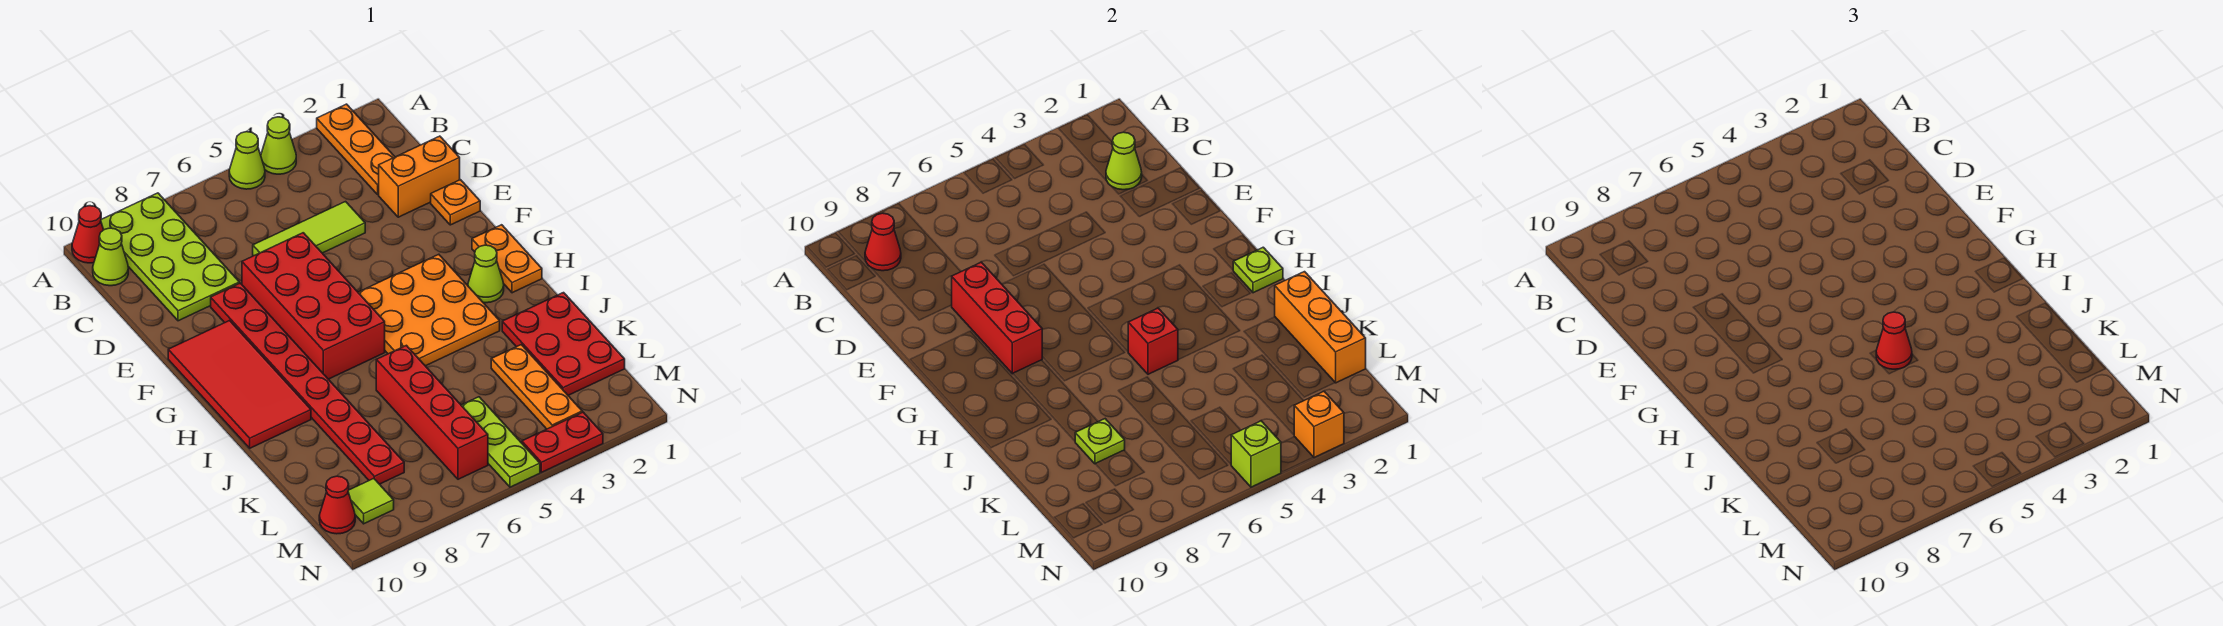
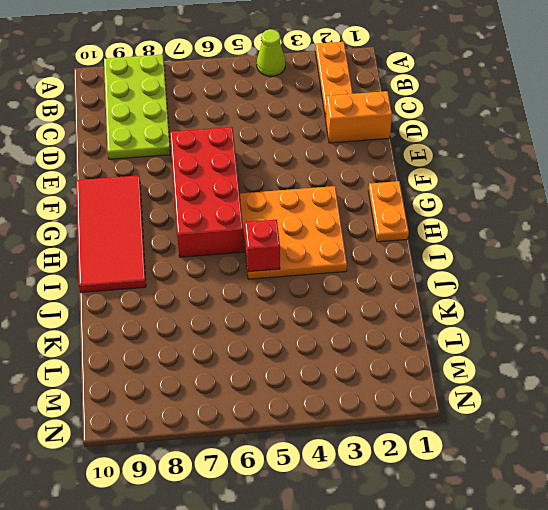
none -> lime cone A5 level 1
none -> red cone A10 level 1
none -> lime cone B10 level 1
none -> lime tile D4:D6 level 1

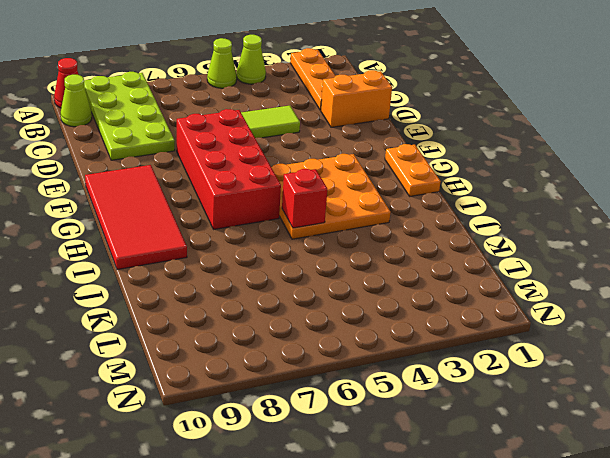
none -> orange plate E1 level 1
none -> red plate E8:L8 level 1
none -> lime cone H2 level 1
none -> red plate J1:L2 level 1

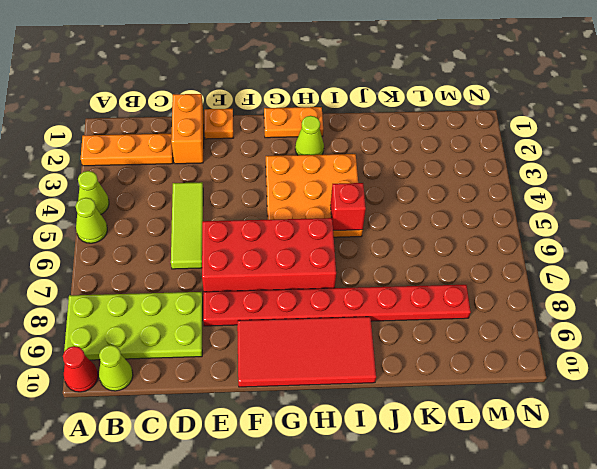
none -> red plate J1:L2 level 1
none -> red brick J6:M6 level 1
none -> orange plate K3:M3 level 1
none -> lime plate L5:N5 level 1

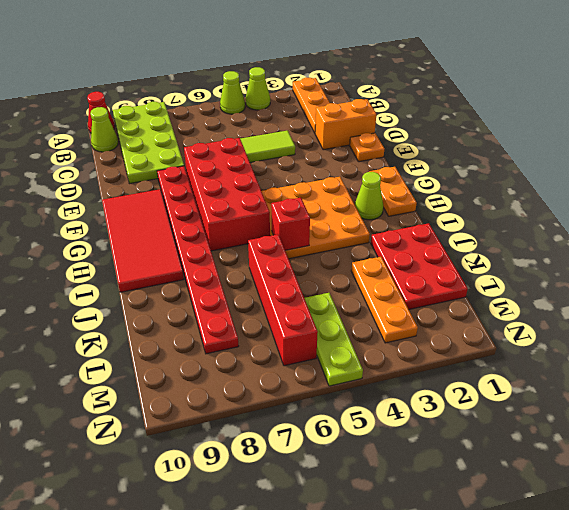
none -> lime tile M9 level 1
none -> red cone M10 level 1
none -> red plate N3:N4 level 1
none -> red cone B9 level 2

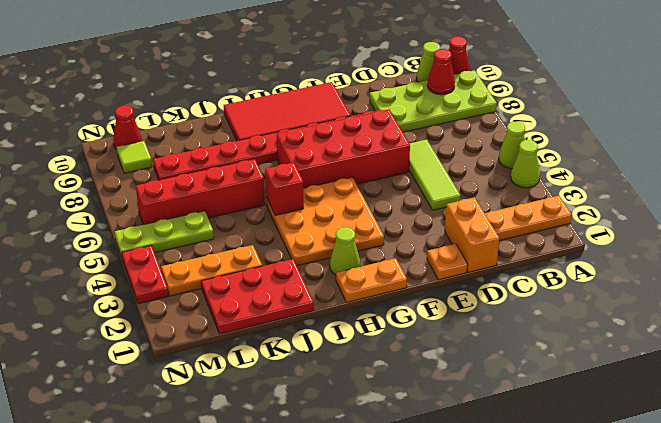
none -> lime cone C2 level 2
none -> red brick E8:G8 level 2
none -> lime plate H1 level 2
none -> orange brick J1:L1 level 2

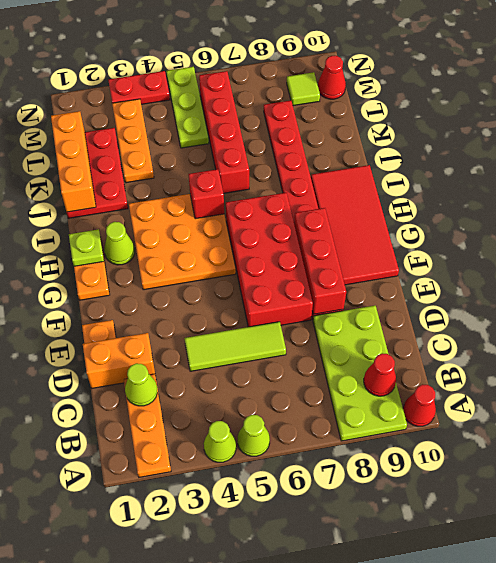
none -> lime cone B10 level 1
none -> lime plate K8 level 2
none -> orange brick N3 level 2
none -> lime brick N5 level 2

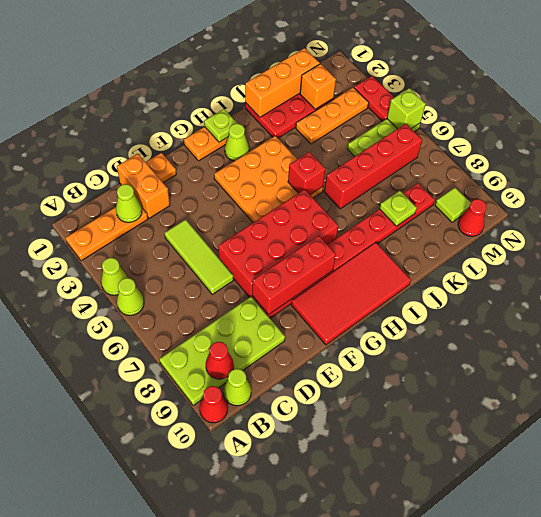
orange brick L2 level 2 -> orange brick N3 level 2
none -> red cone I5 level 3

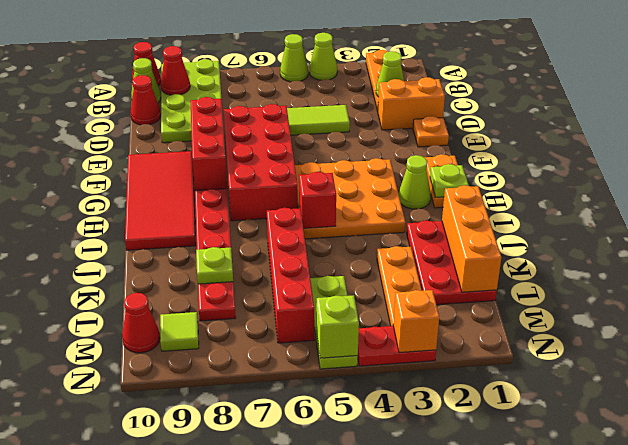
red cone C10 level 1 -> red cone I5 level 3

